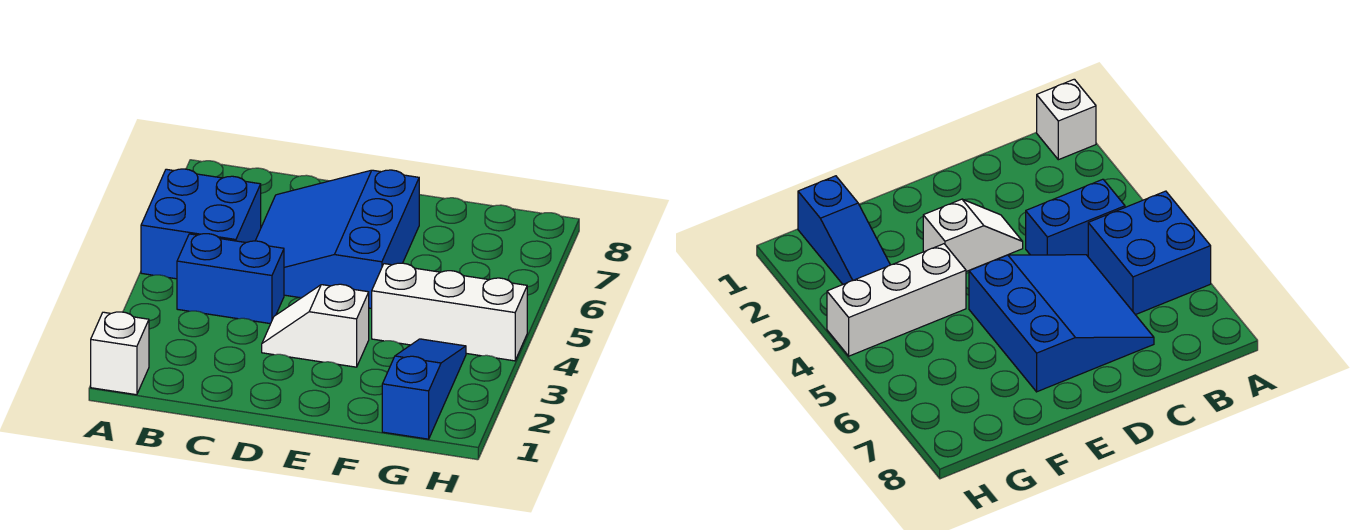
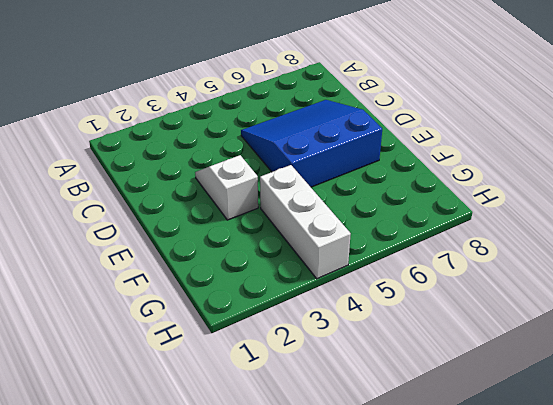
none -> white brick A1 level 1
none -> blue brick A5:B6 level 1

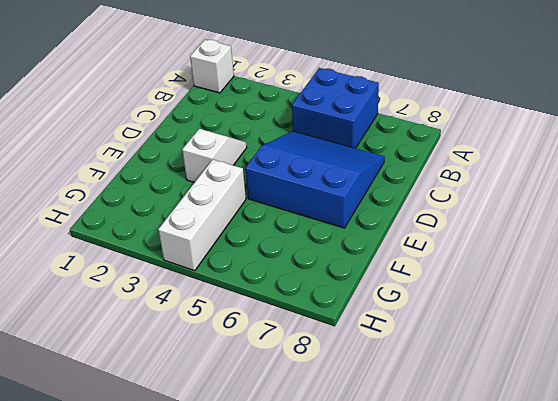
none -> blue brick B4:C4 level 1
none -> blue slope G1:G3 level 1 top 1

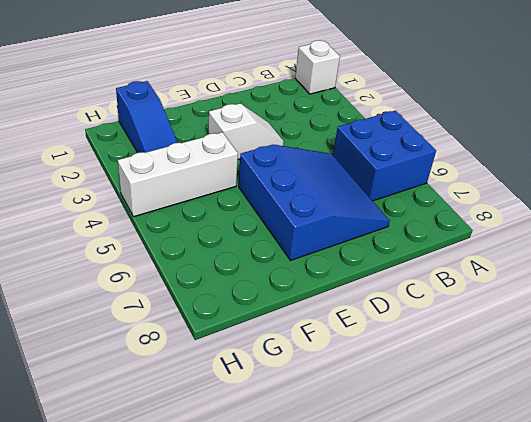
none -> blue brick B4:C4 level 1

